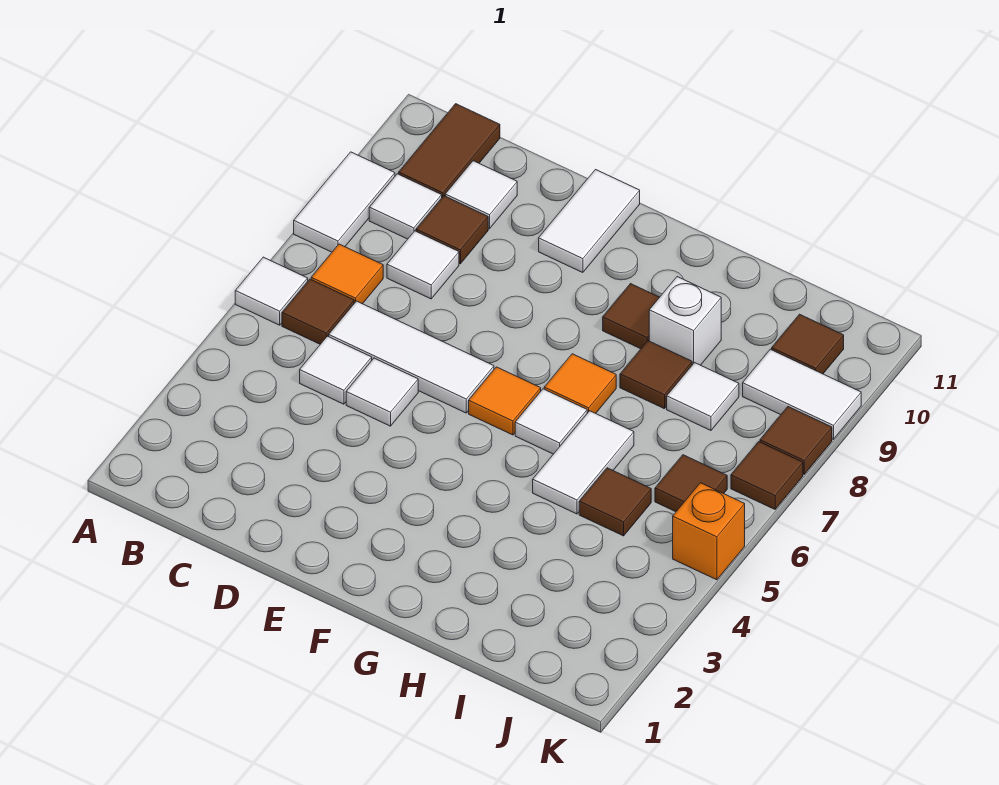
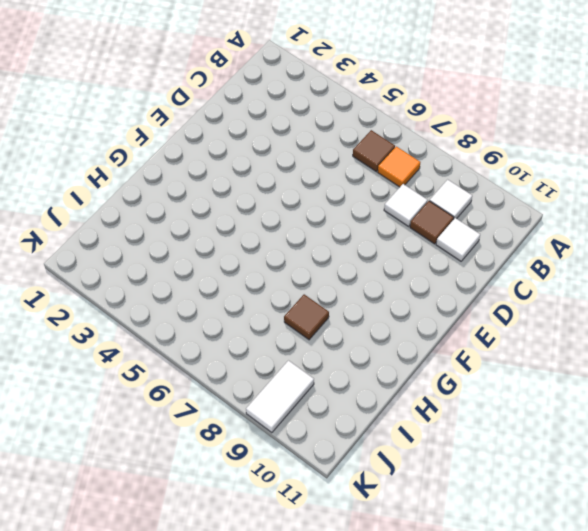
none -> white tile A6 level 1
none -> white tile A8:A9 level 1
none -> brown tile B10:B11 level 1

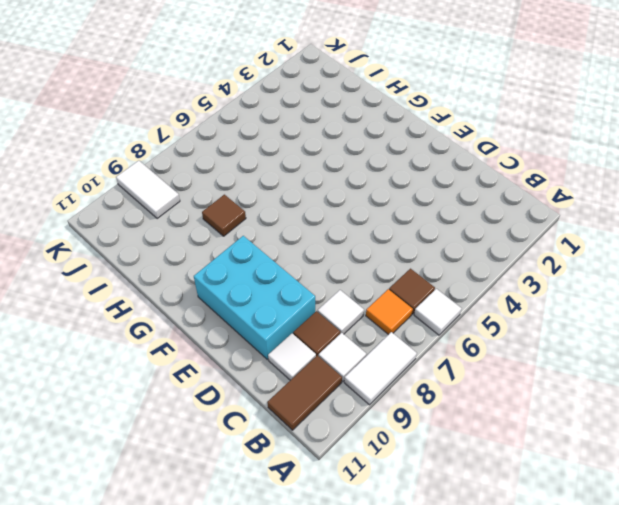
cyan brick D9:F10 level 1 -> white tile E10:E11 level 1
none -> white tile C5 level 1
none -> white tile C6:E6 level 1
none -> white tile D5 level 1

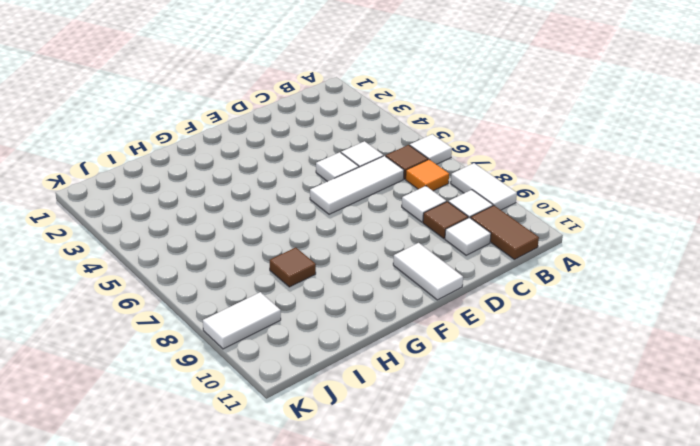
none -> orange tile F6 level 1
none -> white tile G6 level 1
none -> orange tile G7 level 1

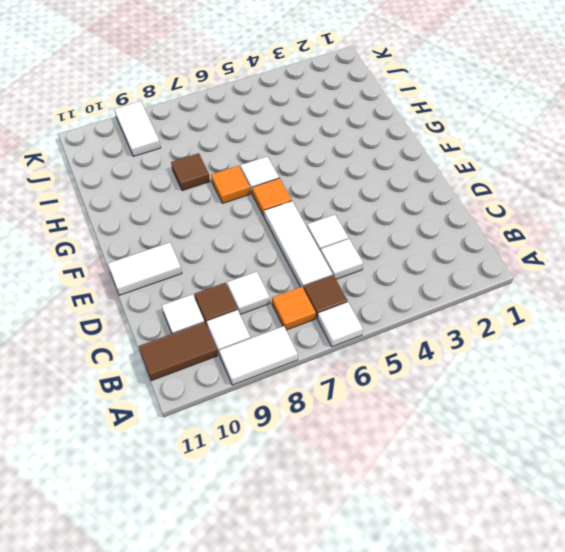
none -> brown tile G9 level 1
none -> white tile H5:H6 level 1
none -> white brick H9 level 1

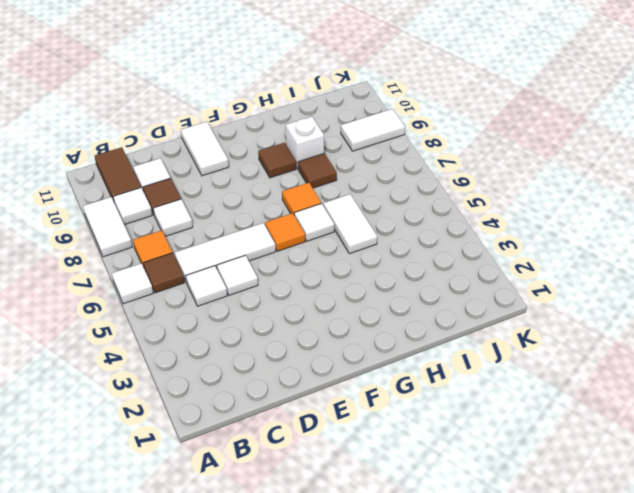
none -> brown tile I5 level 1
none -> white tile I8 level 1
none -> brown tile J6 level 1

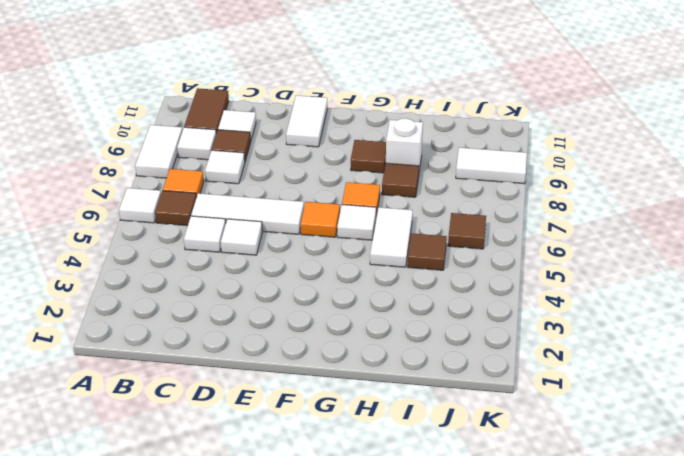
none -> white tile I8 level 1
none -> brown tile J10 level 1
none -> orange brick K5 level 1

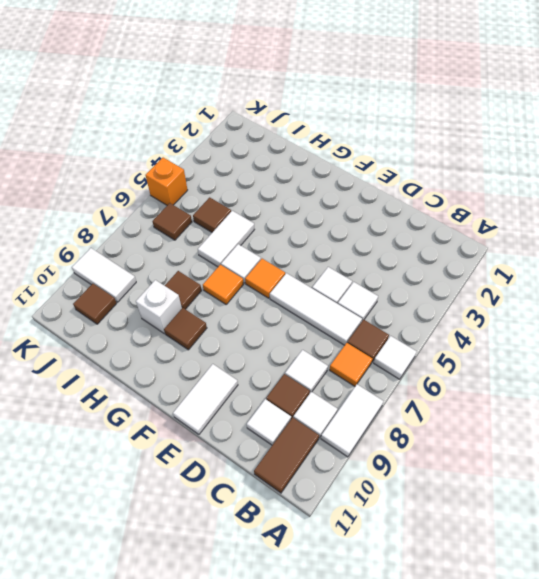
none -> white tile I8 level 1
none -> brown tile K7 level 1
none -> brown tile K8 level 1

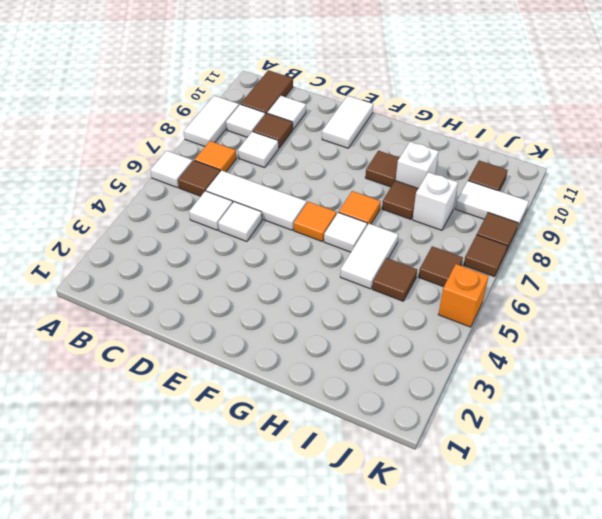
white brick I8 level 1 -> white tile I8 level 1

